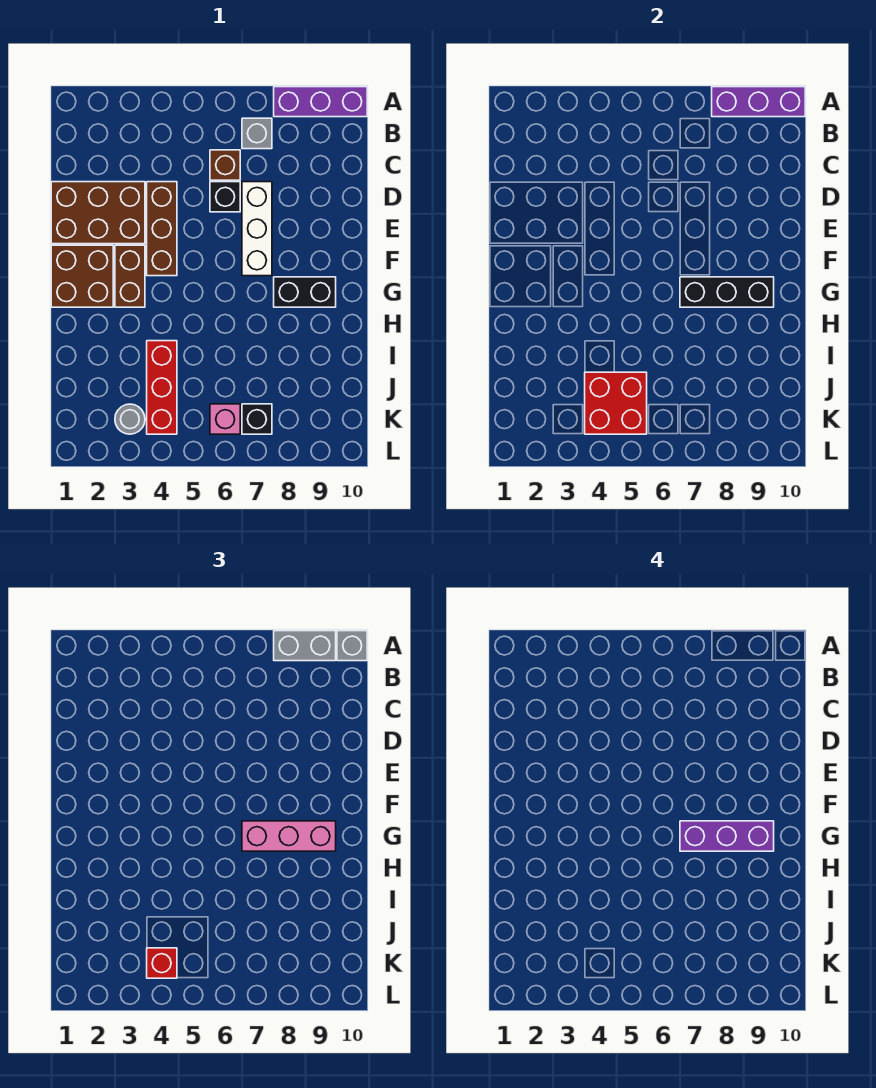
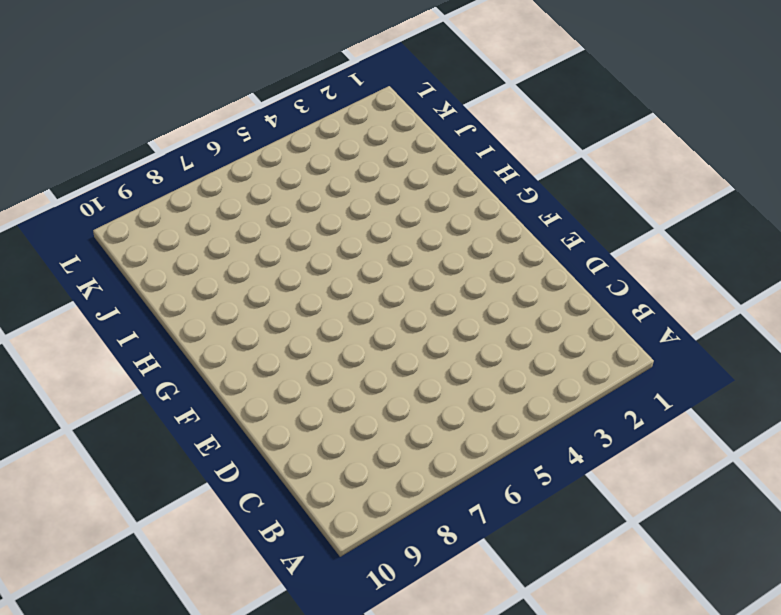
none -> purple brick A8:A10 level 1
none -> grey brick B7 level 1
none -> brown brick C6 level 1

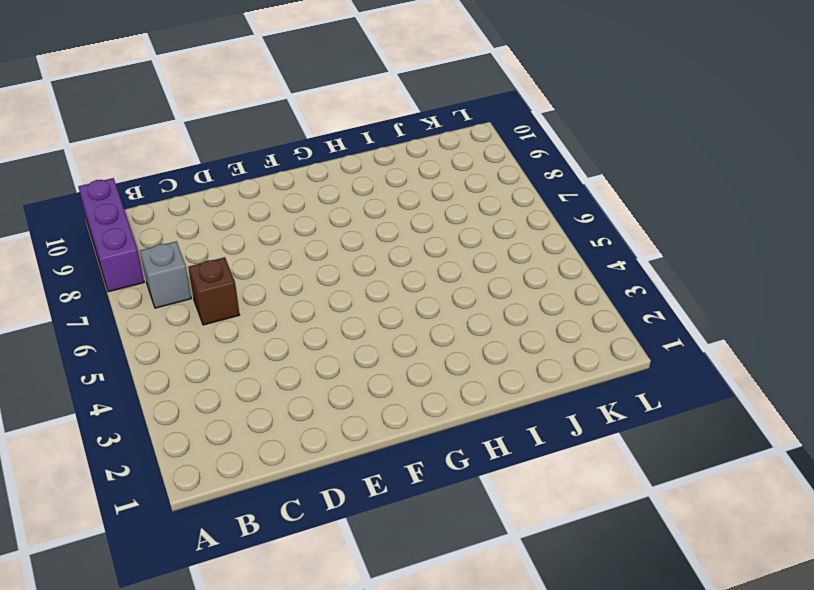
none -> brown brick D1:E3 level 1
none -> brown brick D4:F4 level 1
none -> black brick D6 level 1

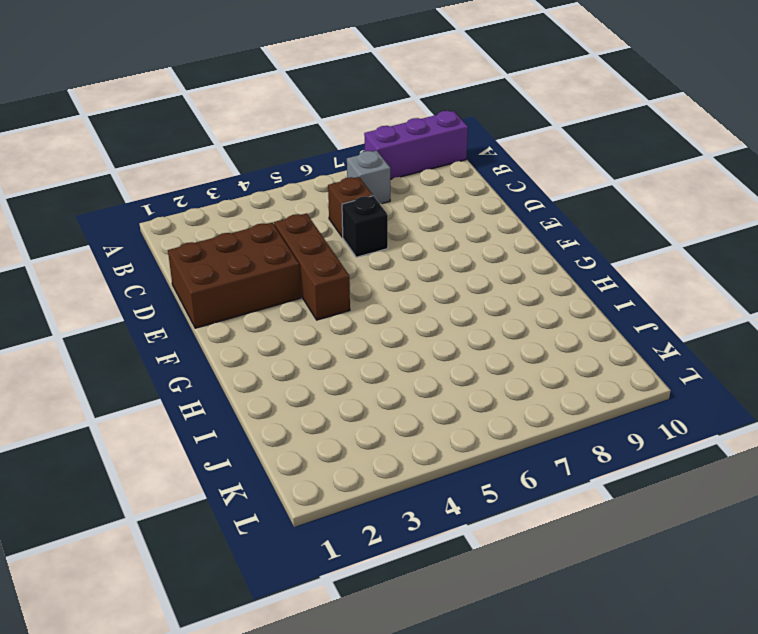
none -> white brick D7:F7 level 1
none -> brown brick F1:G2 level 1
none -> brown brick F3:G3 level 1

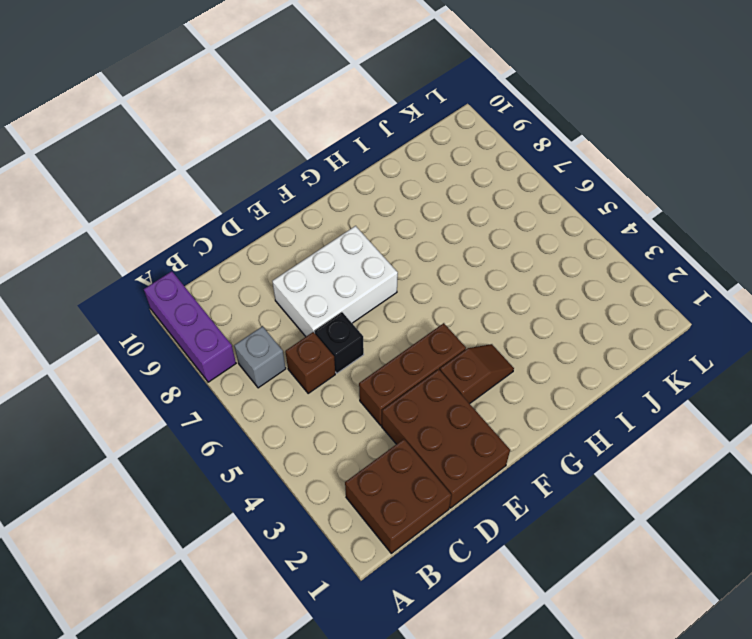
brown brick B1:C2 level 1 -> brown brick F1:G2 level 1
white brick D7:F8 level 1 -> white brick D7:F7 level 1
brown slope F3:G3 level 1 top F -> brown brick F3:G3 level 1
none -> black brick G8:G9 level 1
none -> red brick I4:K4 level 1
none -> grey round brick K3 level 1

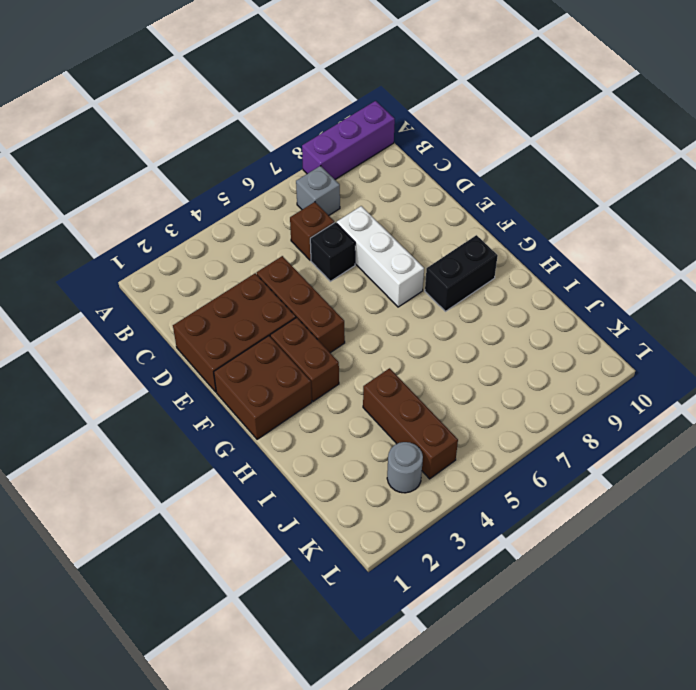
brown brick I4:K4 level 1 -> red brick I4:K4 level 1
none -> pink brick K6 level 1
none -> black brick K7 level 1
none -> purple brick A8:A10 level 2

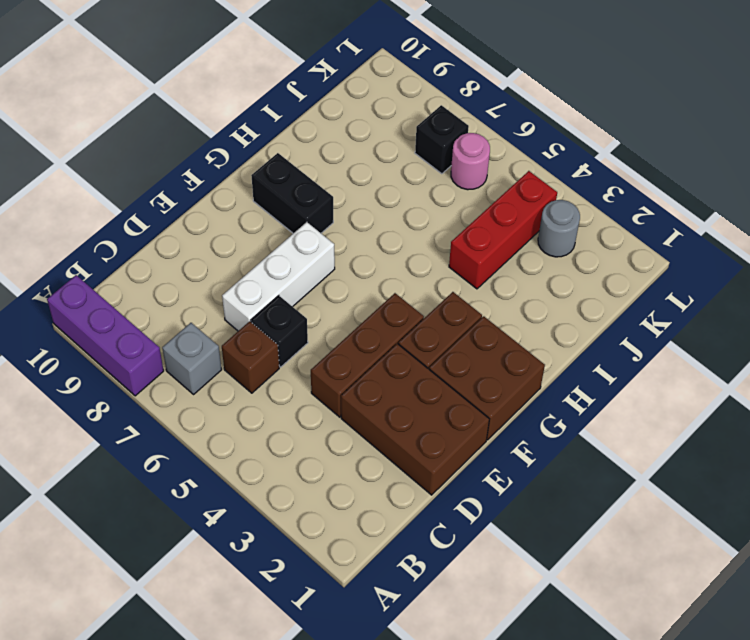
pink round brick K6 level 1 -> pink brick K6 level 1
none -> purple brick A8:A10 level 2
none -> black brick G7:G9 level 2
none -> red brick J4:K5 level 2

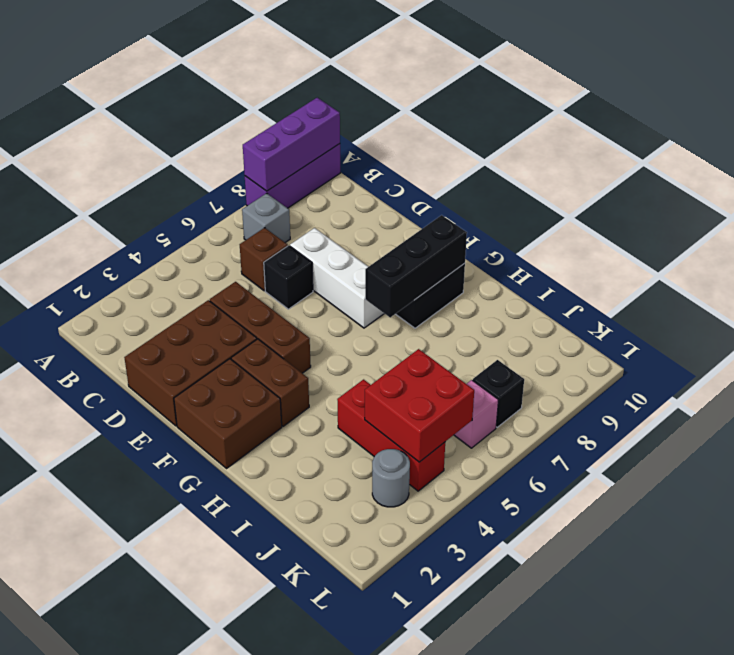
none -> grey brick A8:A9 level 3
none -> grey brick A10 level 3
none -> pink brick G7:G9 level 3

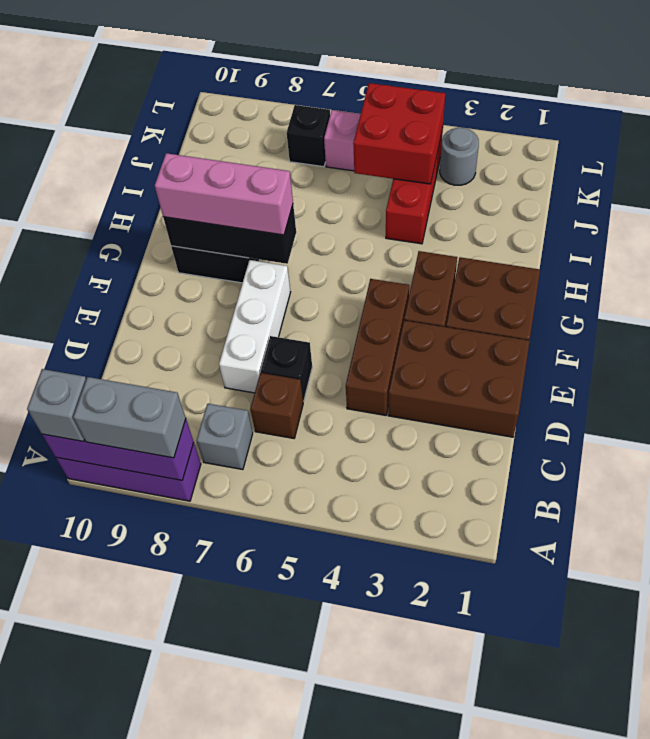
none -> red brick K4 level 3
none -> purple brick G7:G9 level 4

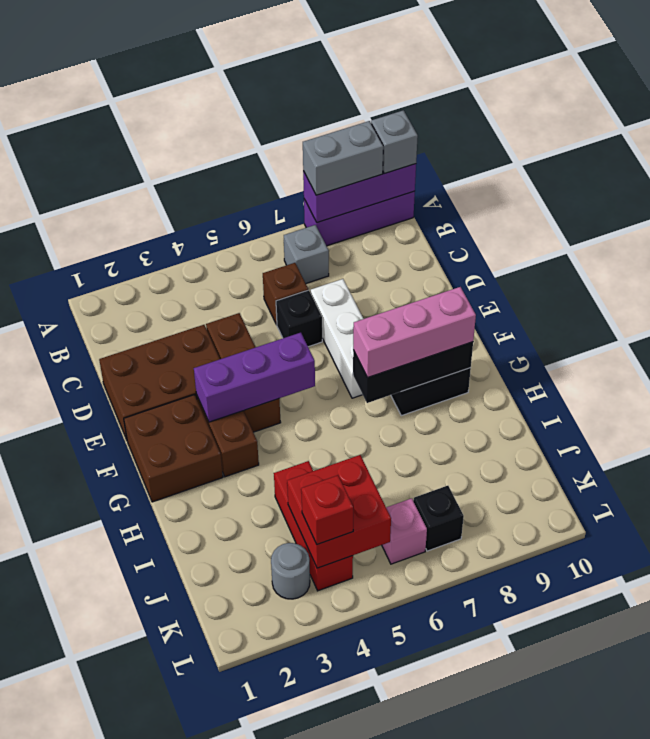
purple brick F3:F5 level 2 -> purple brick G7:G9 level 4

